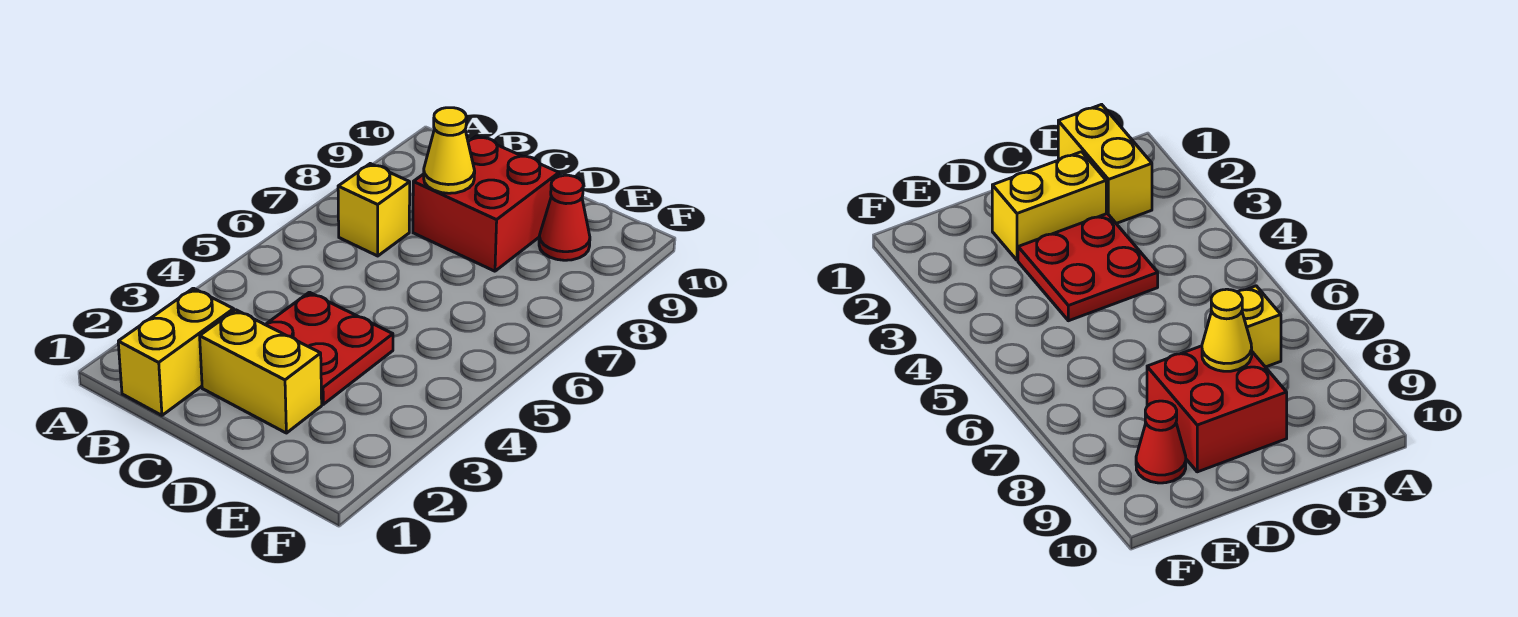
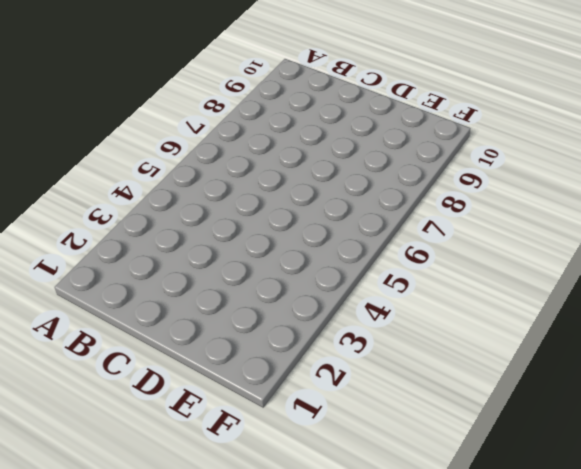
none -> yellow brick B1:B2 level 1
none -> yellow brick B7 level 1

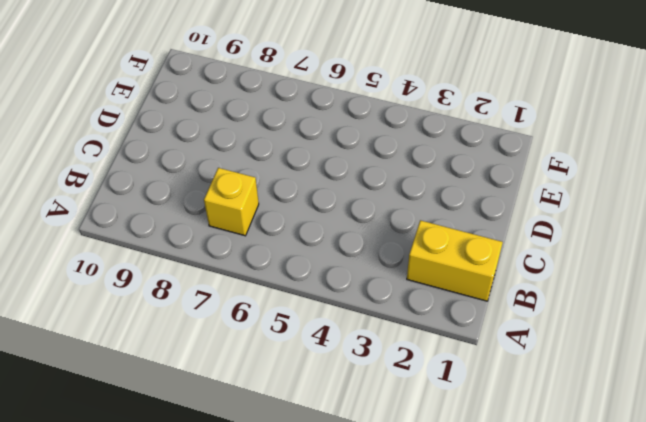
none -> yellow brick C2:D2 level 1
none -> red plate C3:D4 level 1

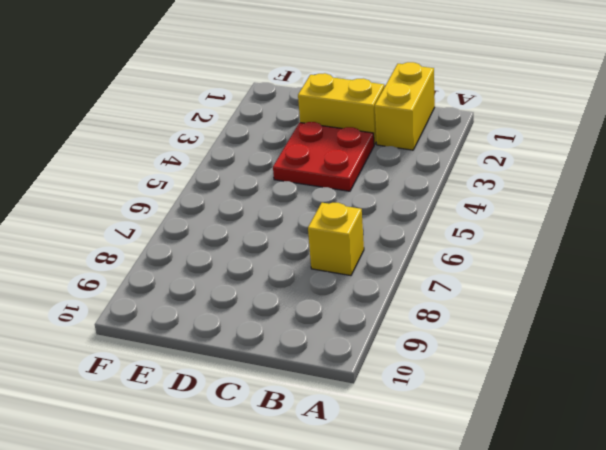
none -> red brick C8:D9 level 1
none -> red cone E9 level 1

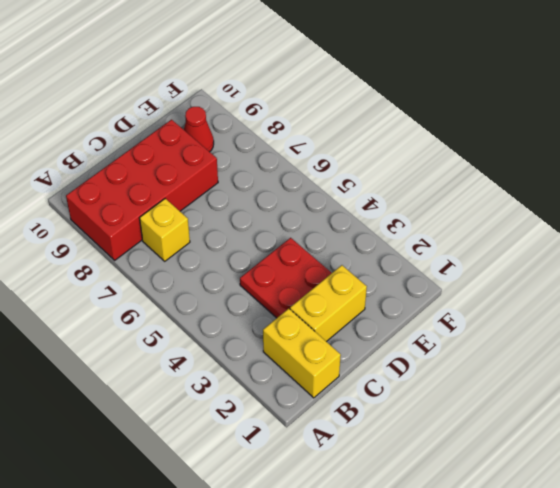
red brick A8:D9 level 1 -> red brick C8:D9 level 1
none -> yellow cone C8 level 2

